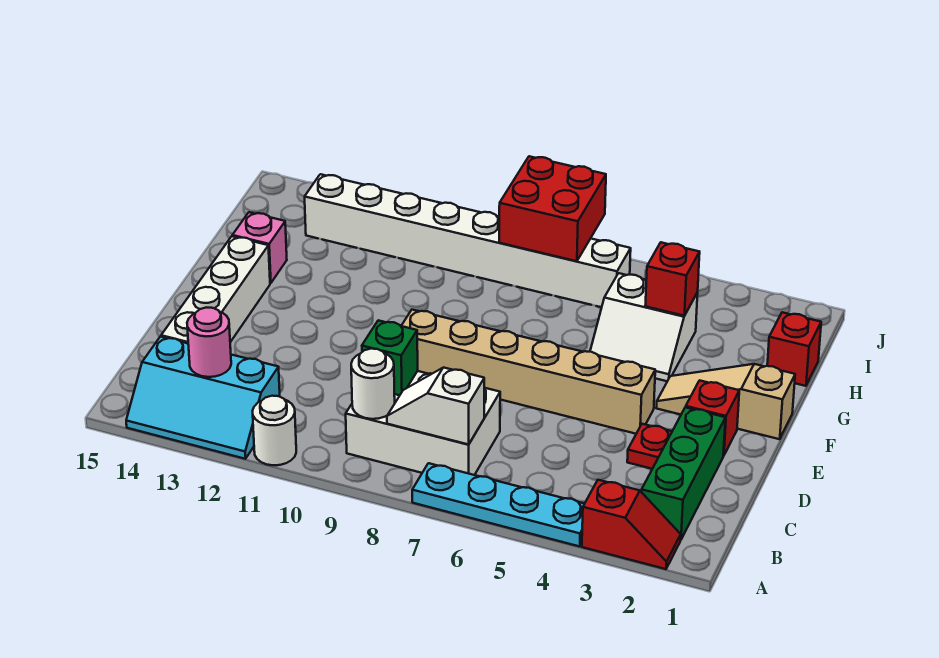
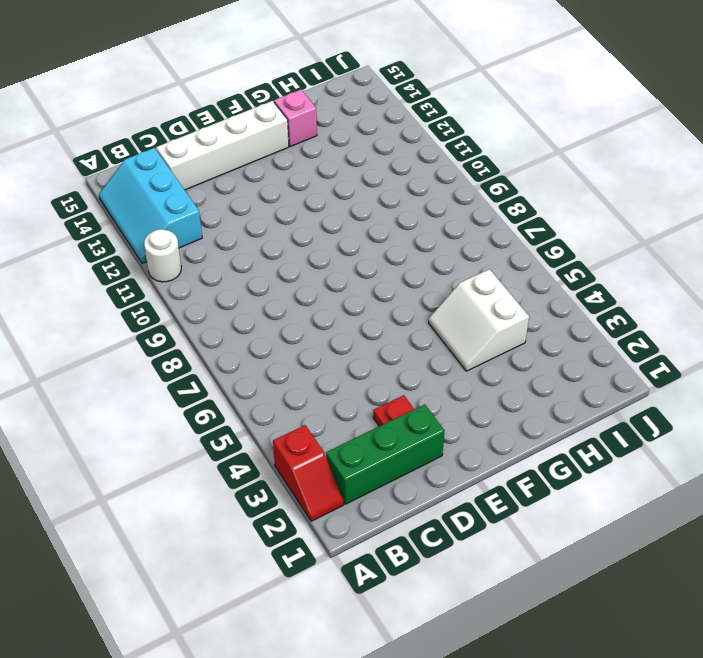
none -> cyan plate A4:A7 level 1
none -> white brick B7:C9 level 1
none -> red brick E2 level 1

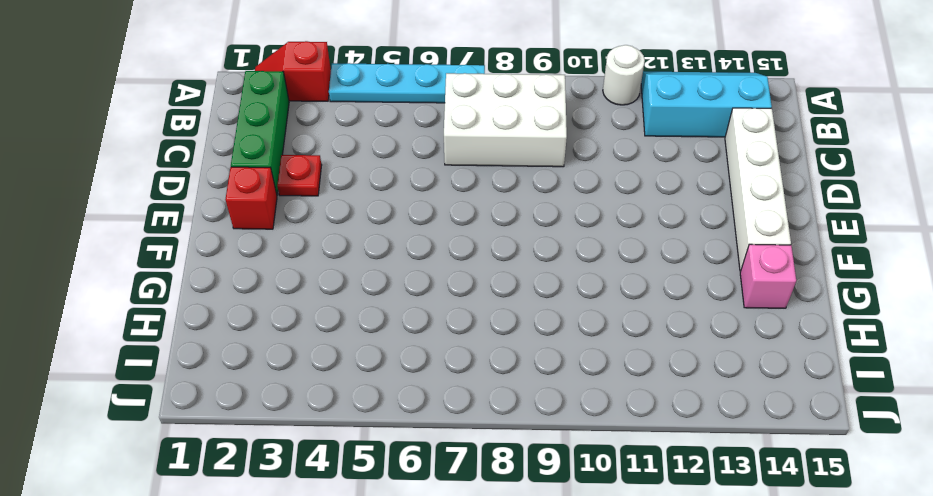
none -> tan brick E4:E9 level 1
none -> tan slope F1:F3 level 1 top 1
none -> white slope G4:H5 level 1 top H

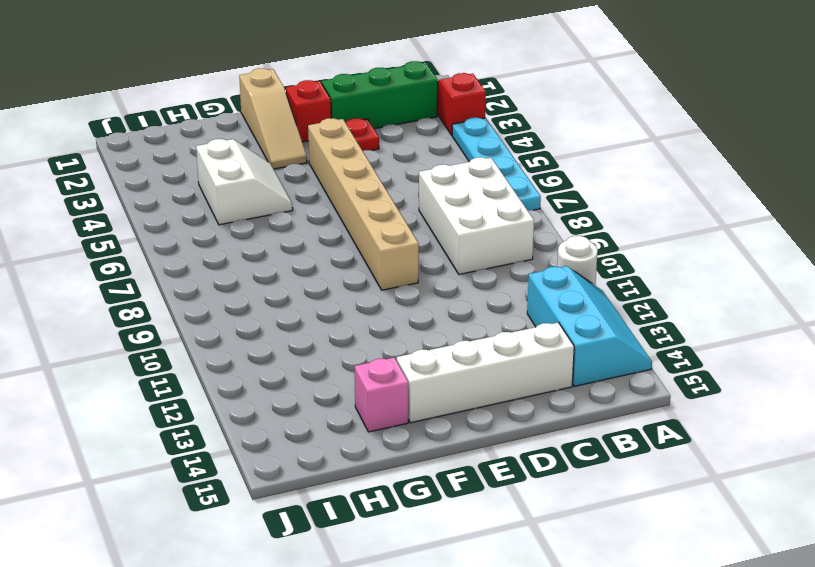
none -> red brick H1 level 1
none -> white brick I6:I13 level 1
none -> white slope B7:B8 level 2 top 7

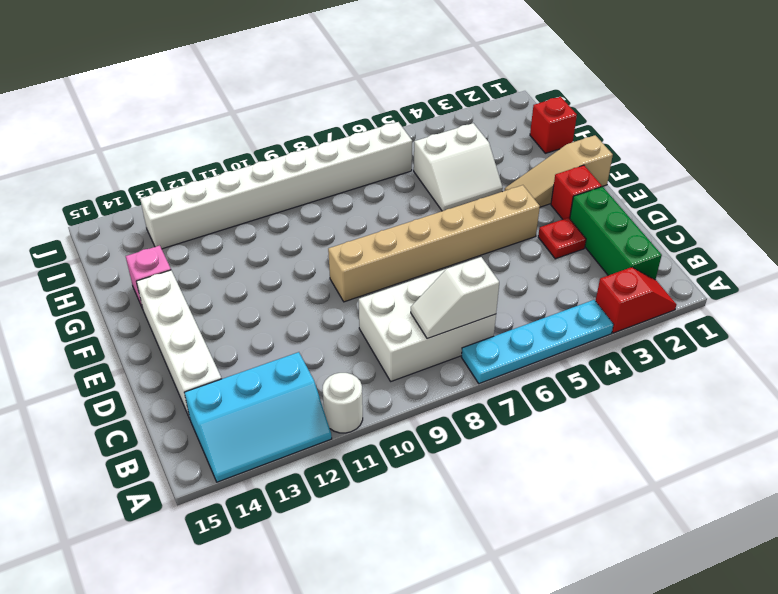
none -> white round brick B9 level 2
none -> pink round brick B13 level 2
none -> green brick C9 level 2

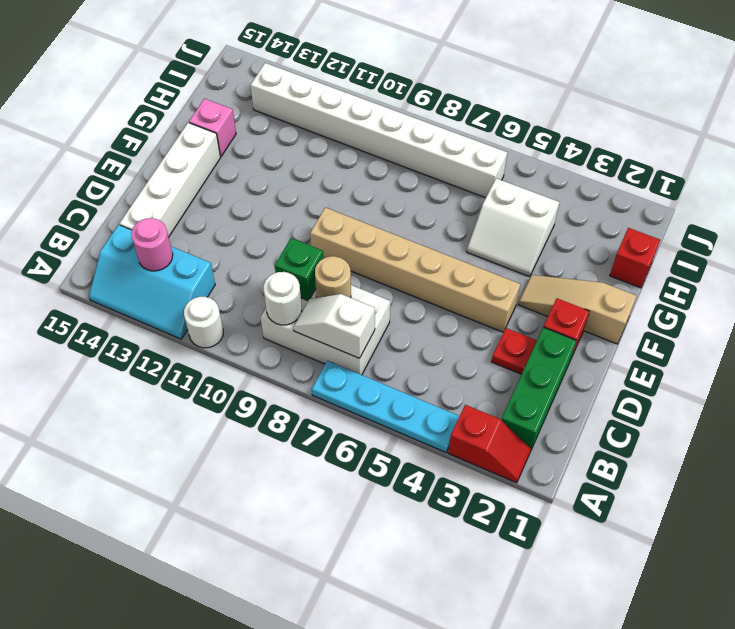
tan round brick C8 level 2 -> none
none -> red brick H4 level 2
none -> red brick I7:J8 level 2

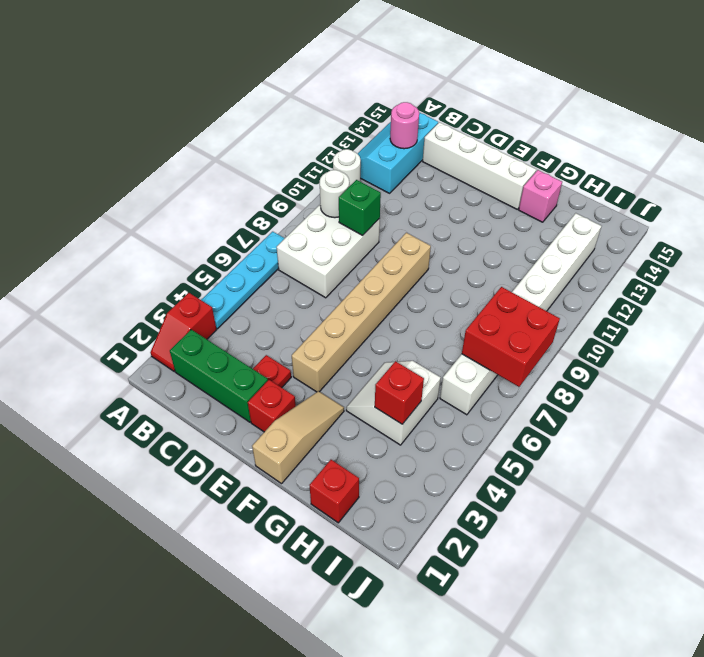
none -> white slope B7:B8 level 2 top 7

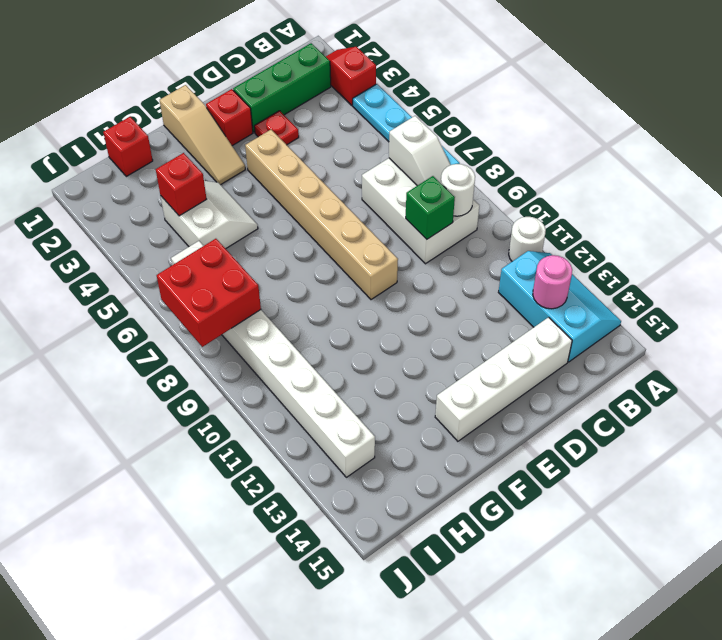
none -> pink brick G14 level 1

